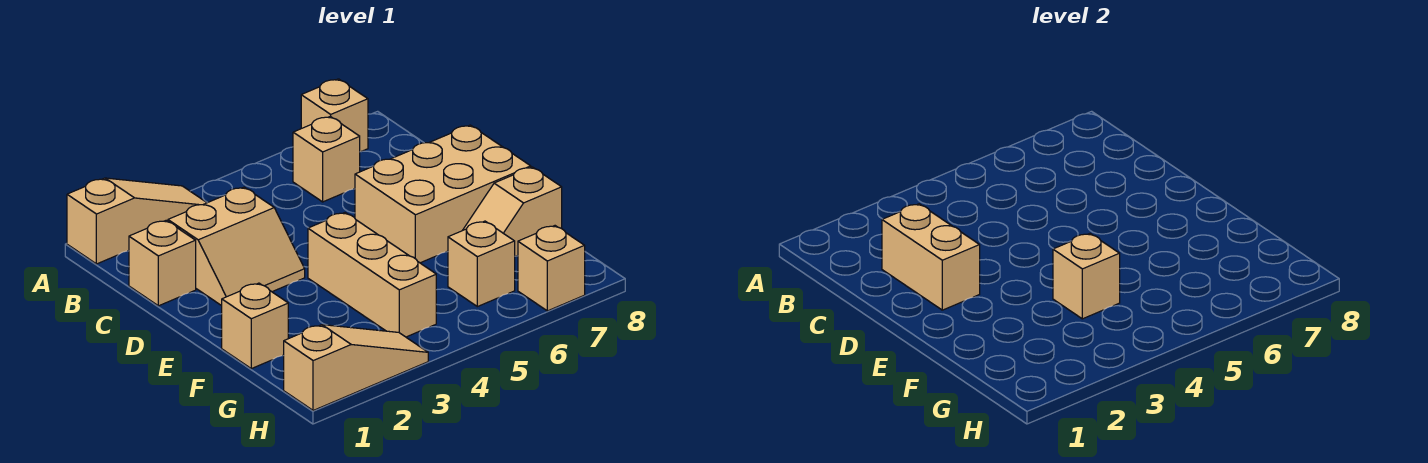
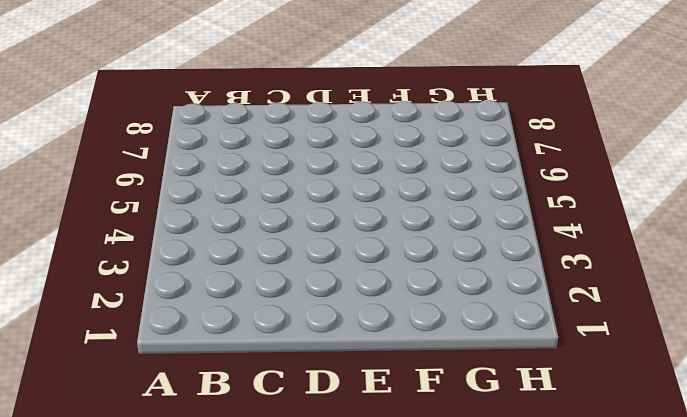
none -> tan slope A1:A3 level 1 top 1
none -> tan brick A7 level 1
none -> tan brick B6 level 1

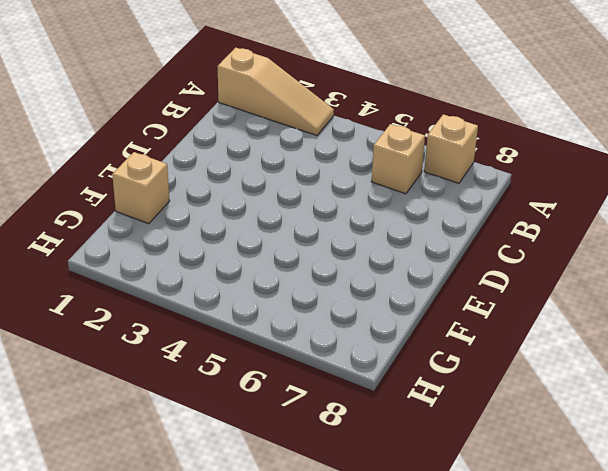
none -> tan brick C1 level 1
none -> tan slope C2:D3 level 1 top C
none -> tan brick D6:E8 level 1

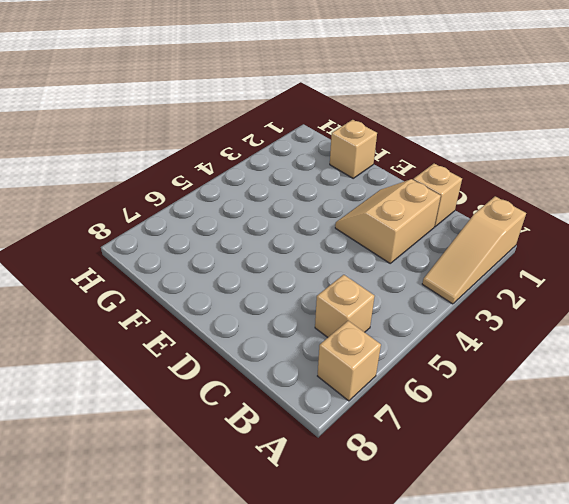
none -> tan brick D6:E8 level 1
none -> tan brick E4:G4 level 1
none -> tan slope F7:F8 level 1 top 8

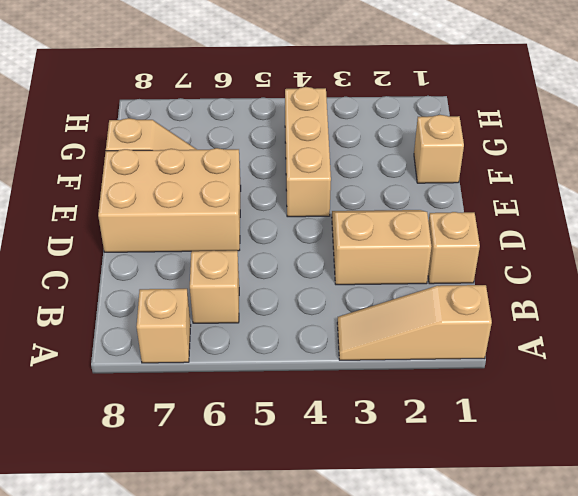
none -> tan brick G6 level 1
none -> tan slope H1:H3 level 1 top 1
none -> tan brick H7 level 1

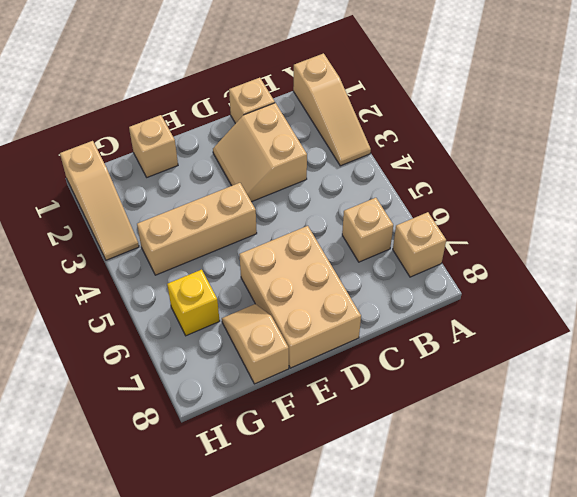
yellow brick G6 level 1 -> tan brick G6 level 1
none -> tan brick H7 level 1
none -> tan brick C2:D2 level 2
none -> tan brick F4 level 2

